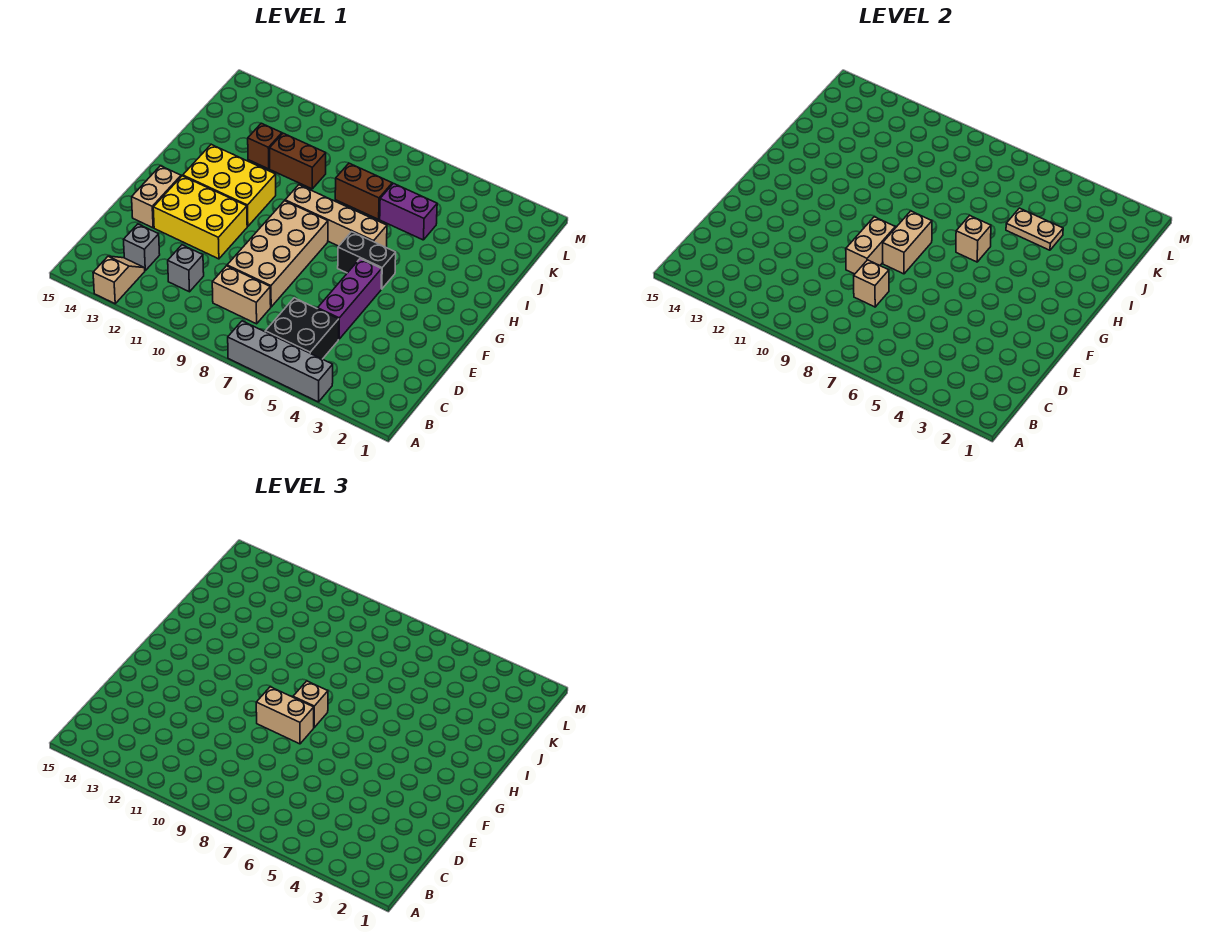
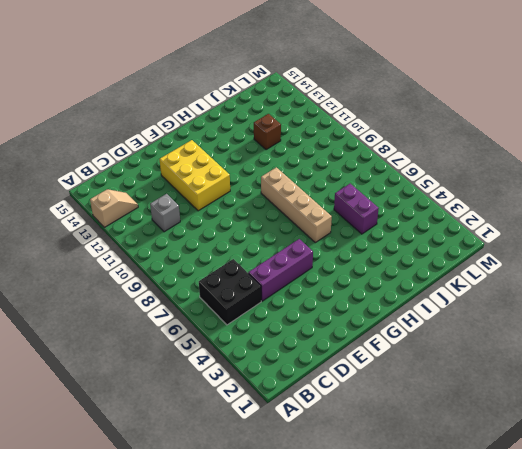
none -> grey brick A4:A7 level 1
none -> tan brick C8:C9 level 1
none -> grey brick C13 level 1

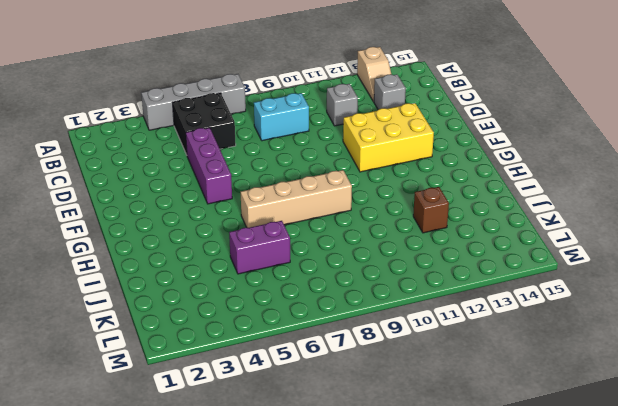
cyan brick C8:C9 level 1 -> tan brick C8:C9 level 1
none -> tan brick D8:G9 level 1
none -> tan brick E14:F14 level 1
none -> black brick G5:G6 level 1

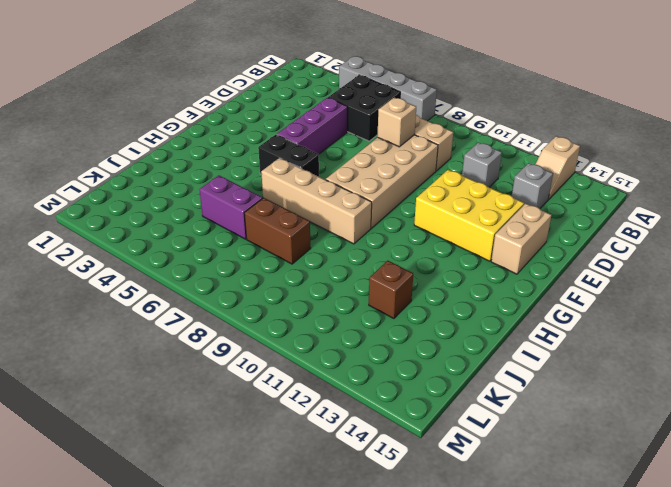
none -> yellow brick G11:H13 level 1
none -> brown brick J10:J11 level 1
none -> tan brick E9:F9 level 2

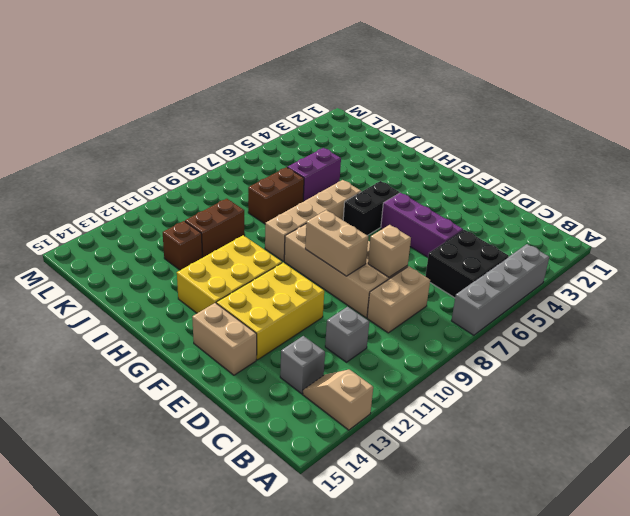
none -> tan brick F8:G8 level 2
none -> tan brick H6 level 2
none -> tan plate J4:J5 level 2

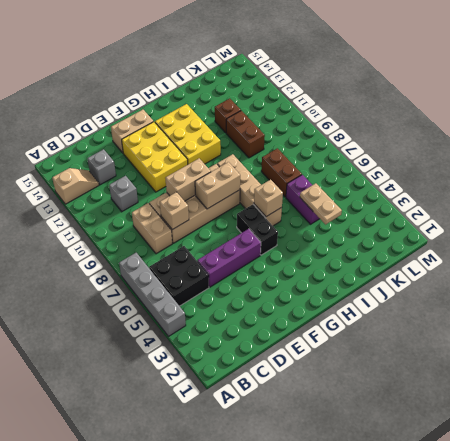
none -> tan brick F8:F9 level 3
none -> tan brick G8 level 3

